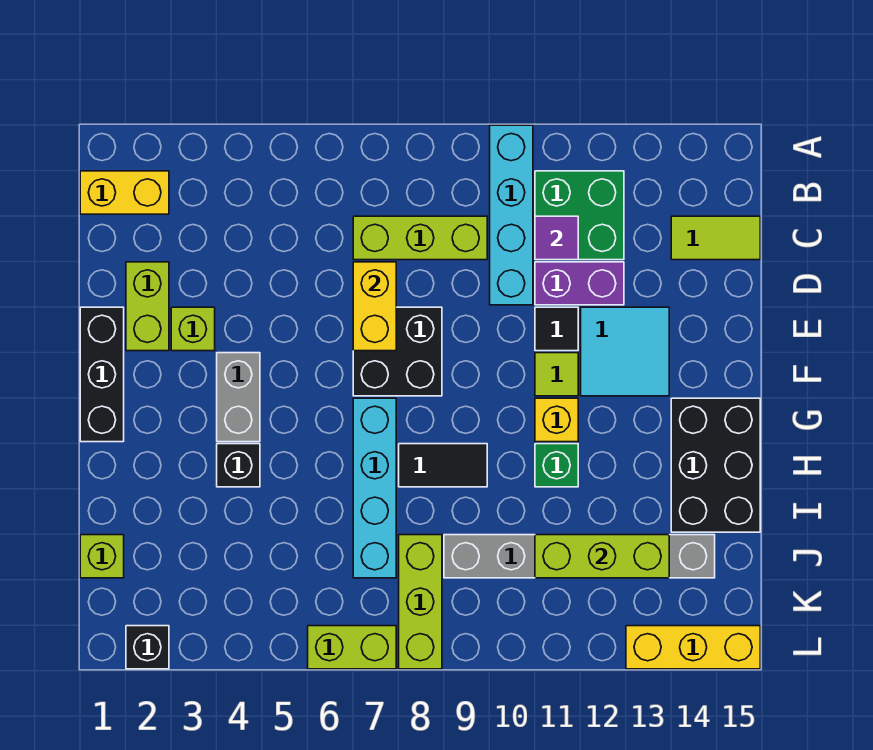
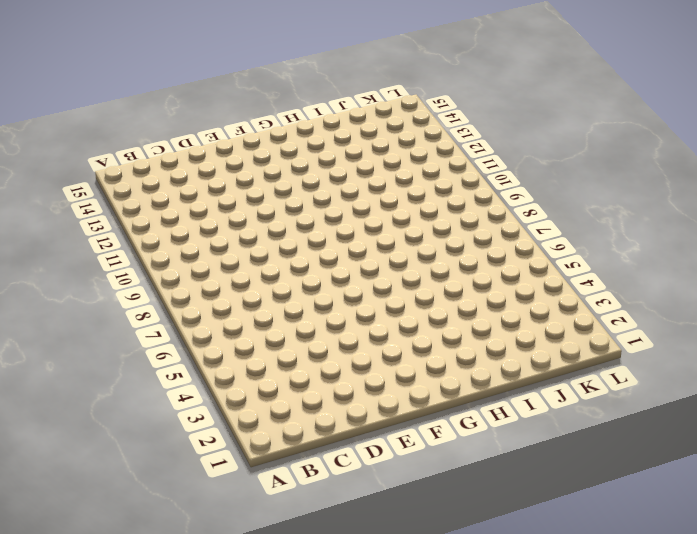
none -> cyan brick A10:D10 level 1
none -> yellow brick B1:B2 level 1
none -> green brick B11:C12 level 1

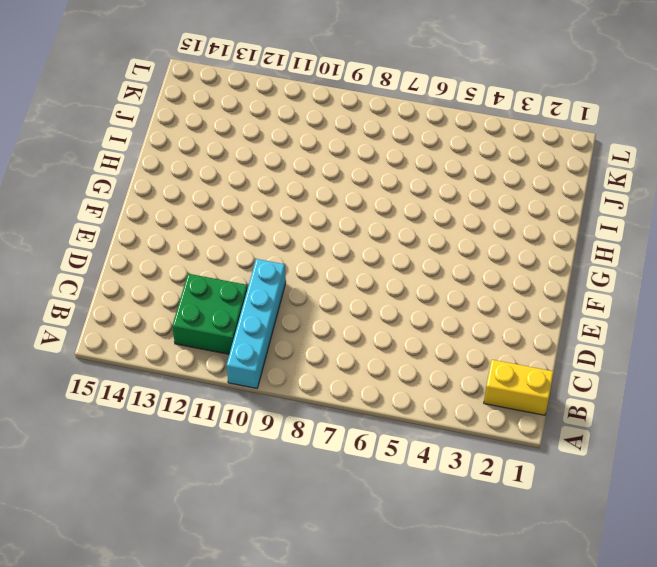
none -> lime brick C7:C9 level 1
none -> lime tile C14:C15 level 1
none -> lime brick D2:E2 level 1

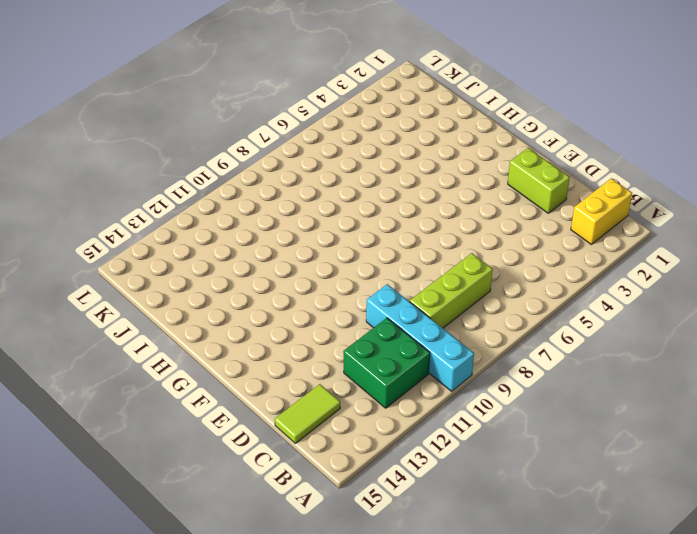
none -> purple brick D11:D12 level 1
none -> black brick E1:G1 level 1
none -> lime brick E3 level 1

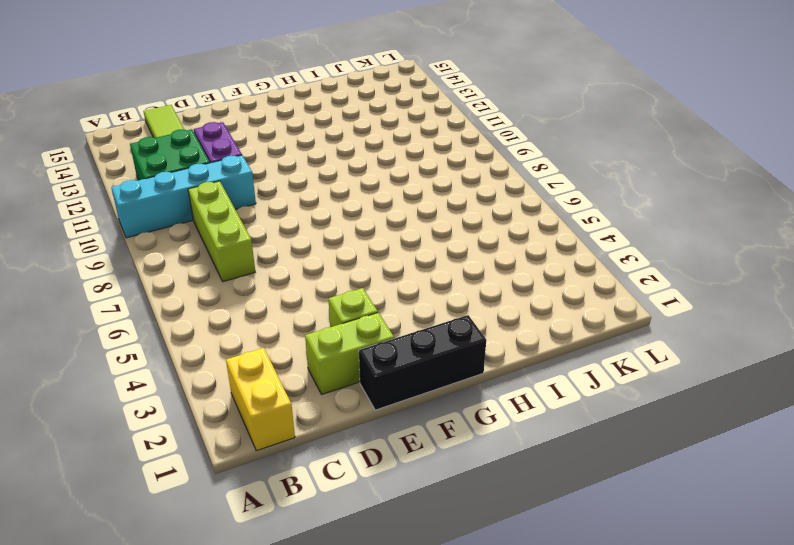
none -> black brick E7:F8 level 1
none -> black tile E11 level 1
none -> cyan tile E12:F13 level 1

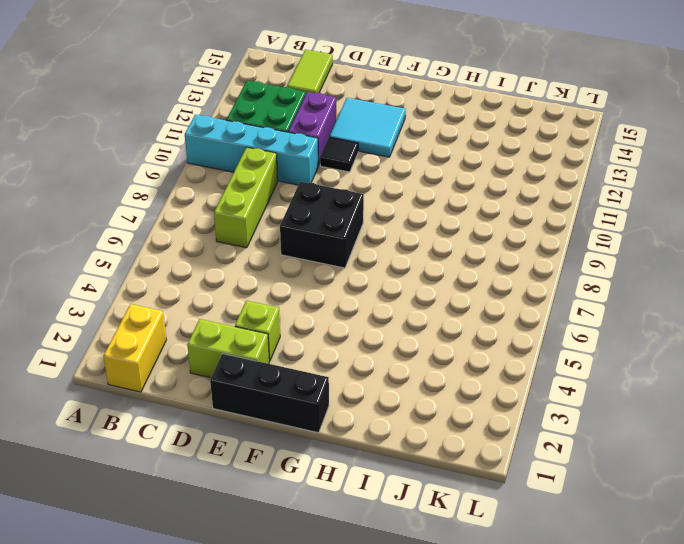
none -> grey brick F4:G4 level 1
none -> lime tile F11 level 1
none -> cyan brick G7:J7 level 1

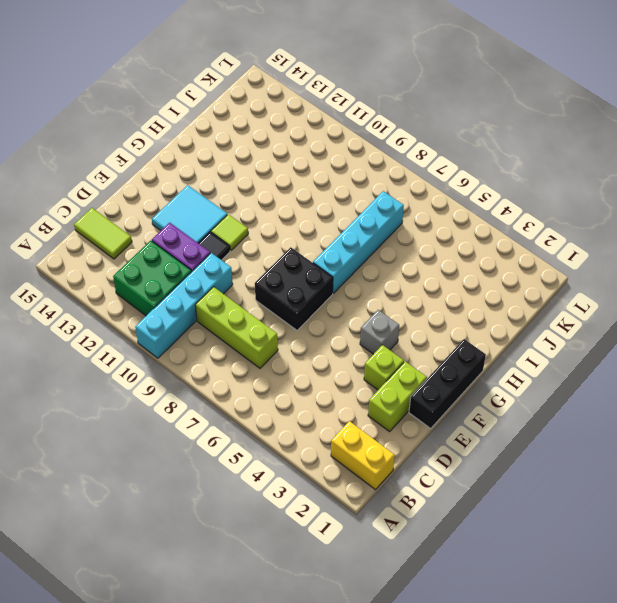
grey brick F4 level 1 -> grey brick F4:G4 level 1
none -> yellow brick G11 level 1
none -> black brick G14:I15 level 1
none -> black brick H4 level 1

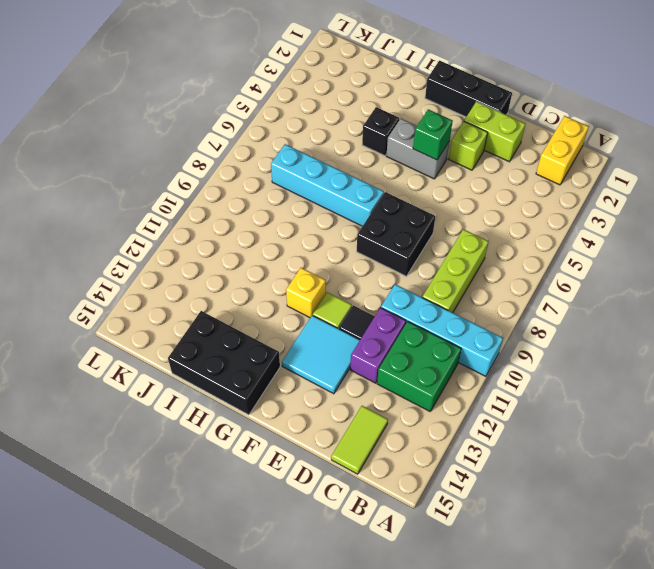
green brick F4 level 2 -> green brick H11 level 1
none -> black tile H8:H9 level 1
none -> lime brick J1 level 1
none -> lime brick J8:L8 level 1

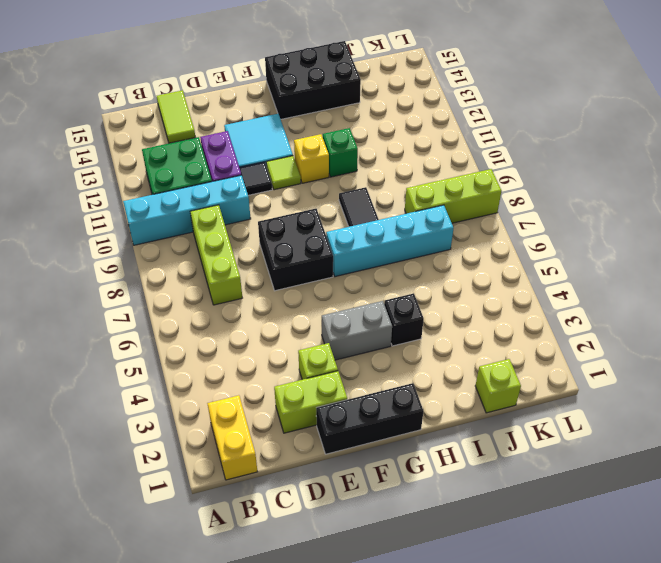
none -> grey brick J9:J14 level 1
none -> black brick L2 level 1
none -> lime brick L6:L7 level 1

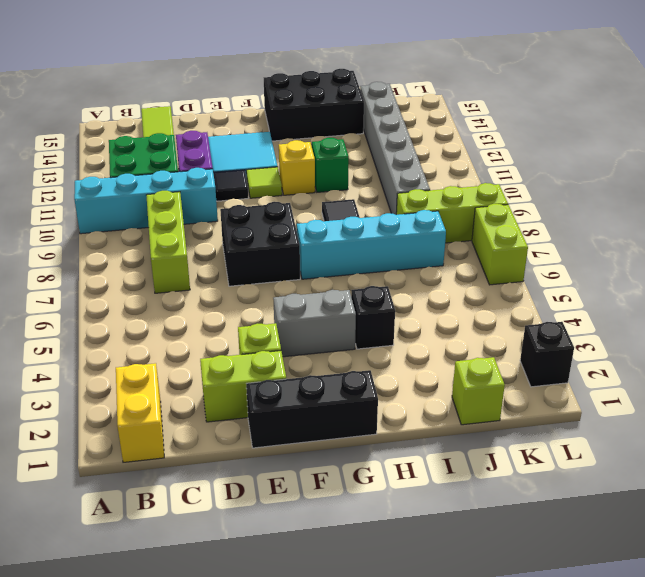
none -> yellow brick L13:L15 level 1
none -> purple tile C11 level 2
none -> yellow brick D7:E7 level 2

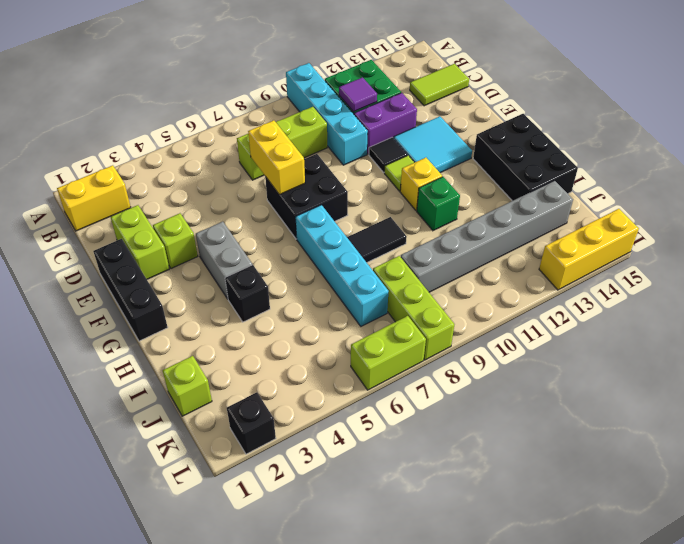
none -> lime brick J11:J13 level 2

